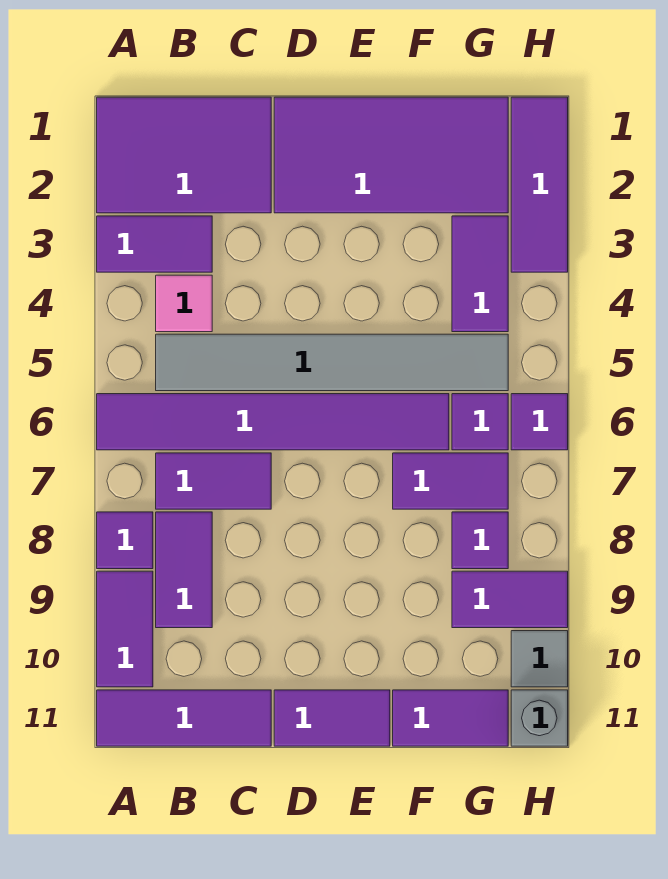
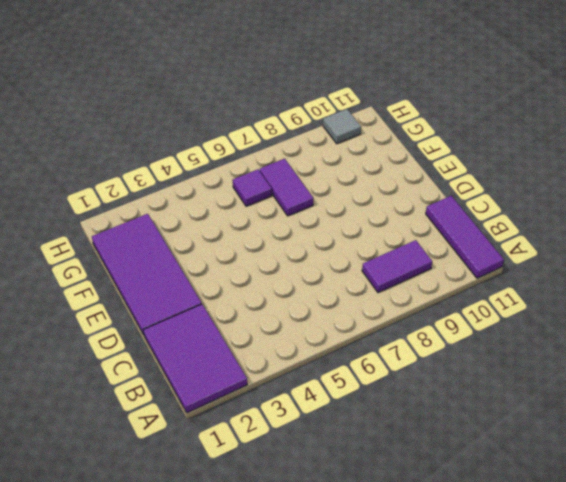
none -> purple tile A3:B3 level 1
none -> purple tile A6:F6 level 1
none -> purple tile A8 level 1

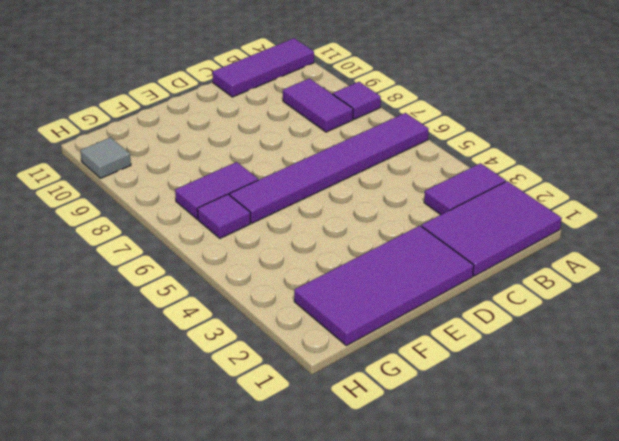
none -> purple tile A9:A10 level 1
none -> pink tile B4 level 1
none -> grey tile B5:G5 level 1

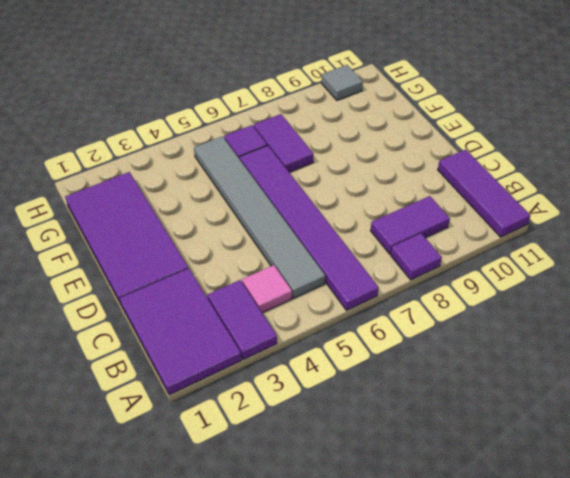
none -> purple tile A9:A10 level 1
none -> purple tile B7:C7 level 1
none -> purple tile D11:E11 level 1

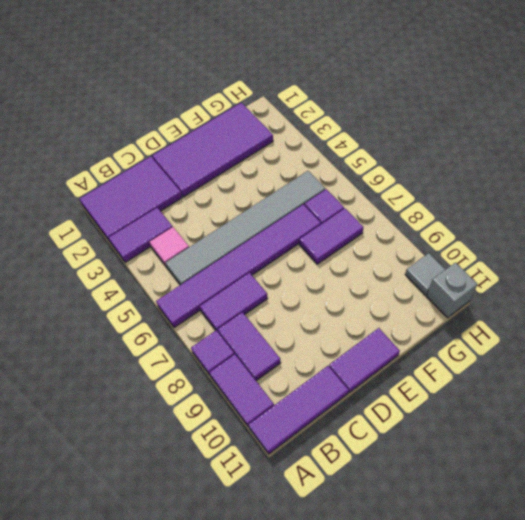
none -> purple tile F11:G11 level 1
none -> purple tile G3:G4 level 1
none -> purple tile G8 level 1

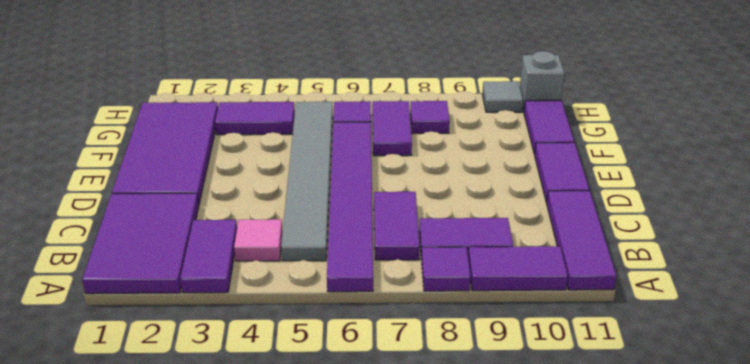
none -> purple tile G9:H9 level 1
none -> purple tile H1:H3 level 1
none -> purple tile H6 level 1

